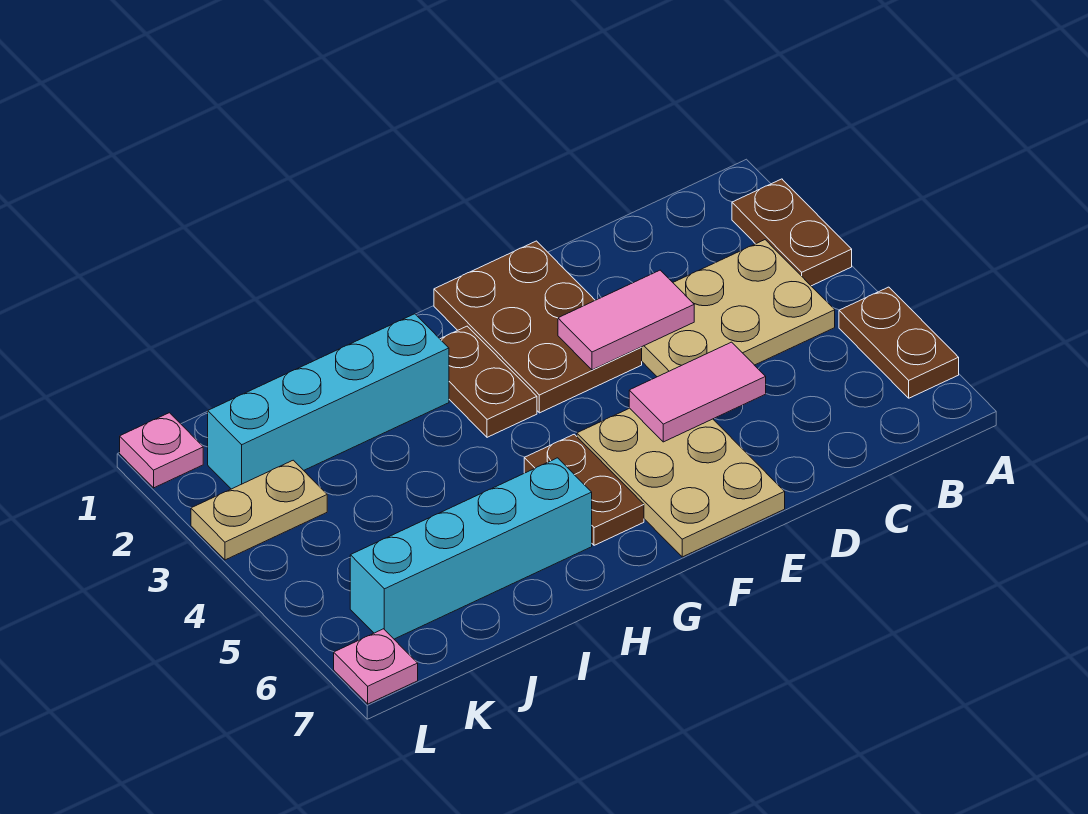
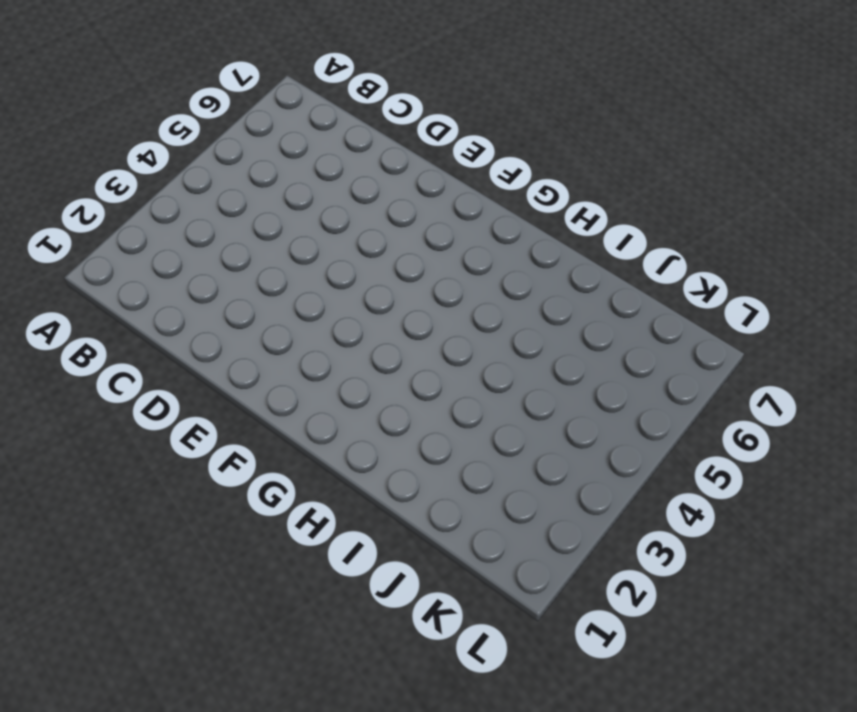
none -> brown plate A2:A3 level 1
none -> brown plate A5:A6 level 1
none -> tan plate B3:D4 level 1

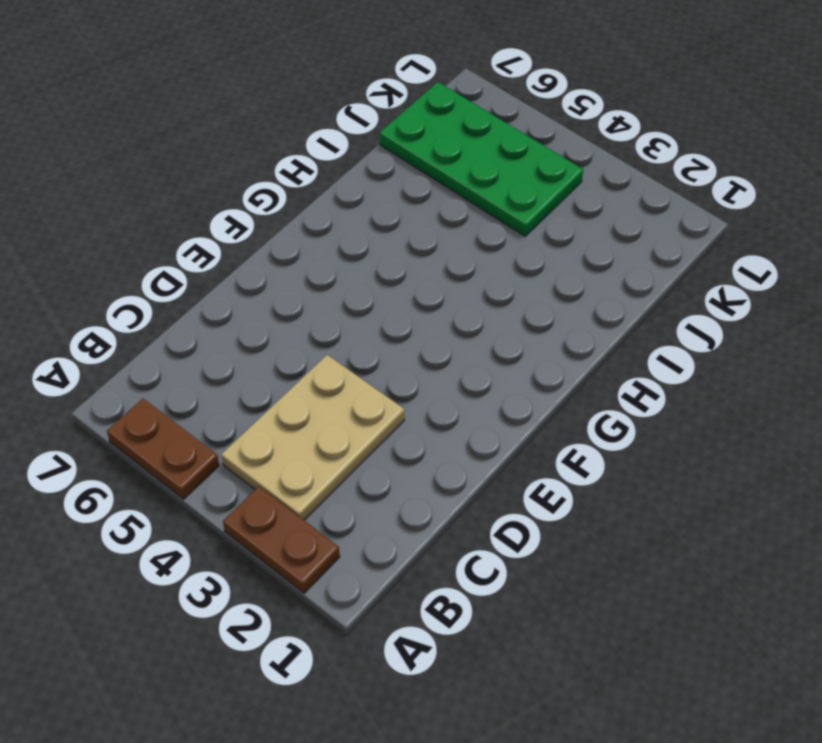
green plate J4:K7 level 1 -> cyan brick H6:K6 level 1
none -> brown plate E1:F3 level 1
none -> tan plate E5:F7 level 1
none -> brown plate G2:G3 level 1

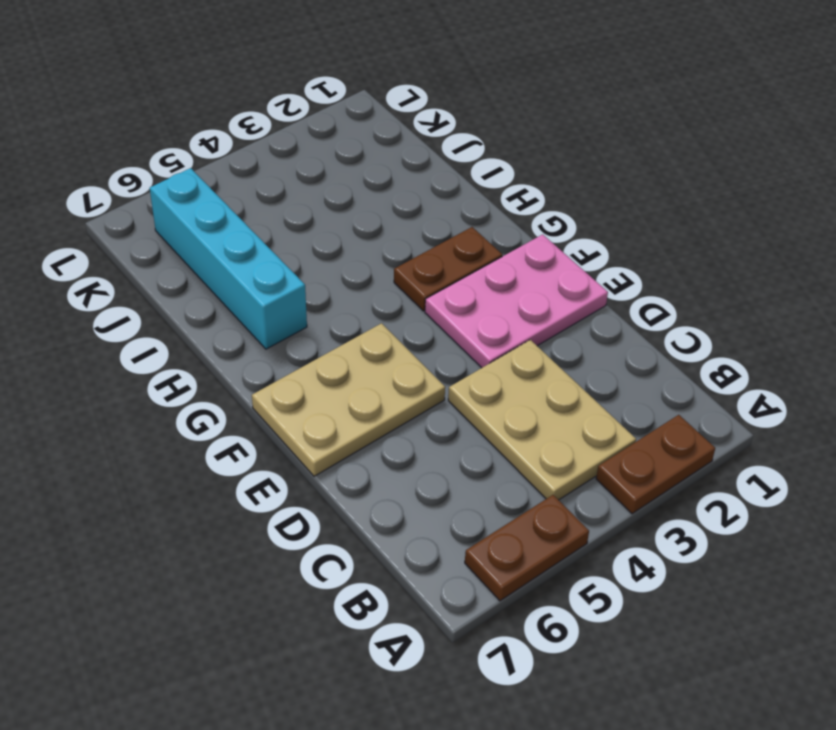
pink plate E1:F3 level 1 -> brown plate E1:F3 level 1
none -> brown plate G5:G6 level 1
none -> cyan brick H2:K2 level 1
none -> tan plate K3:L3 level 1

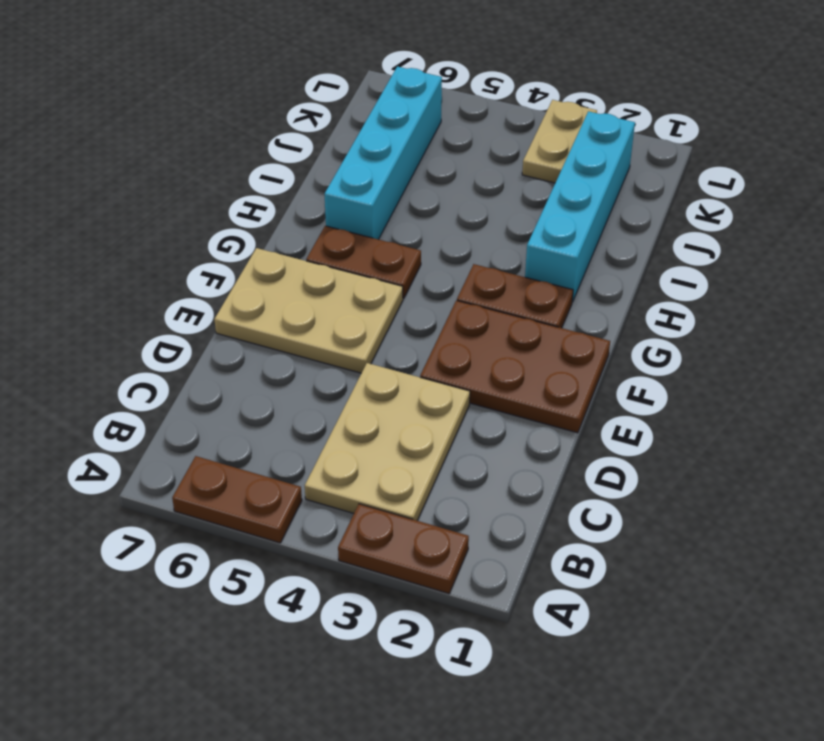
none -> pink plate L1 level 1
none -> pink plate L7 level 1
none -> pink tile D3:E3 level 2

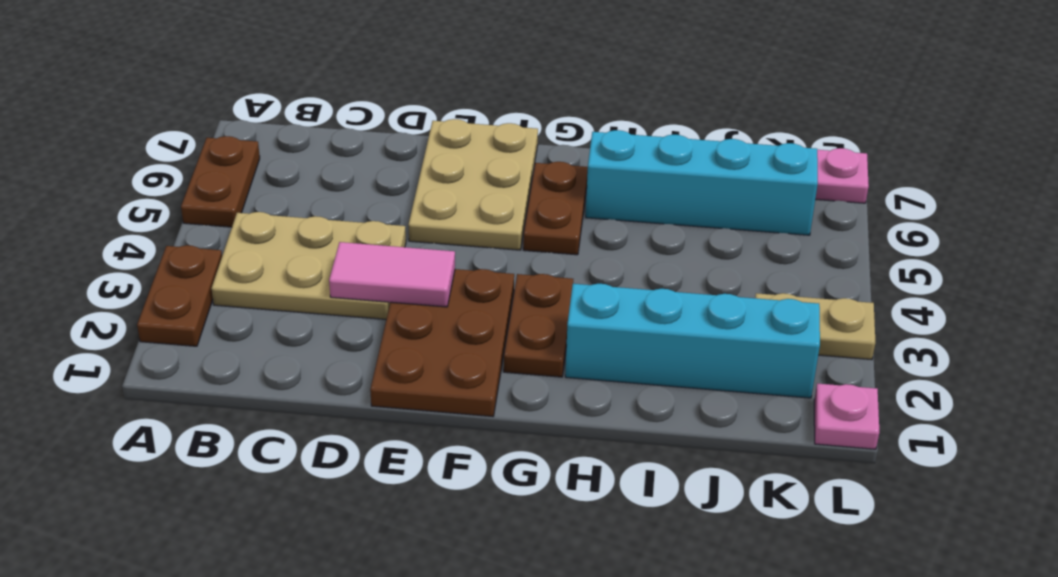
none -> pink tile D5:E5 level 2

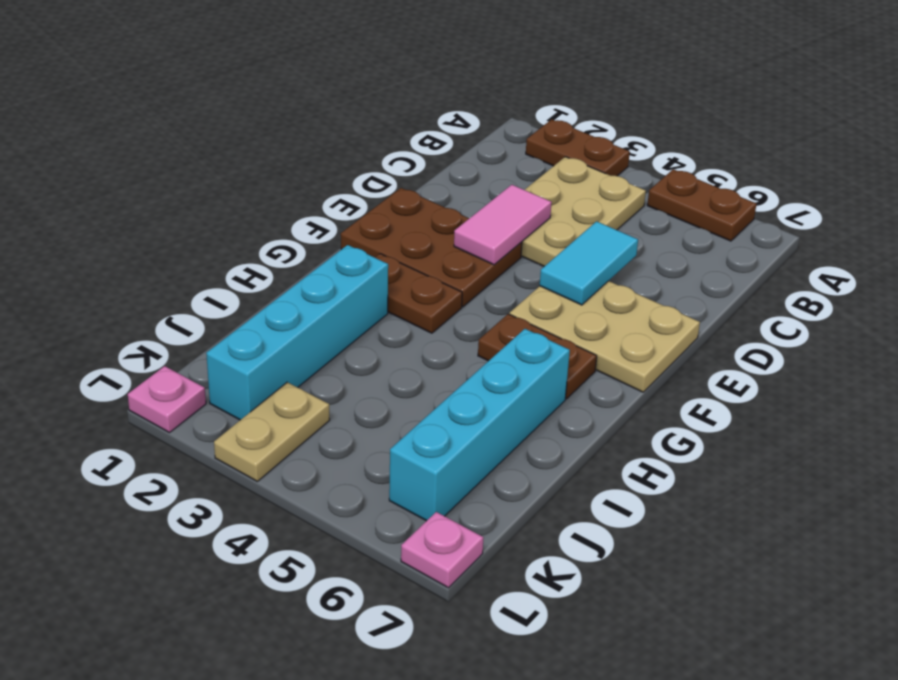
cyan tile D5:E5 level 2 -> pink tile D5:E5 level 2

